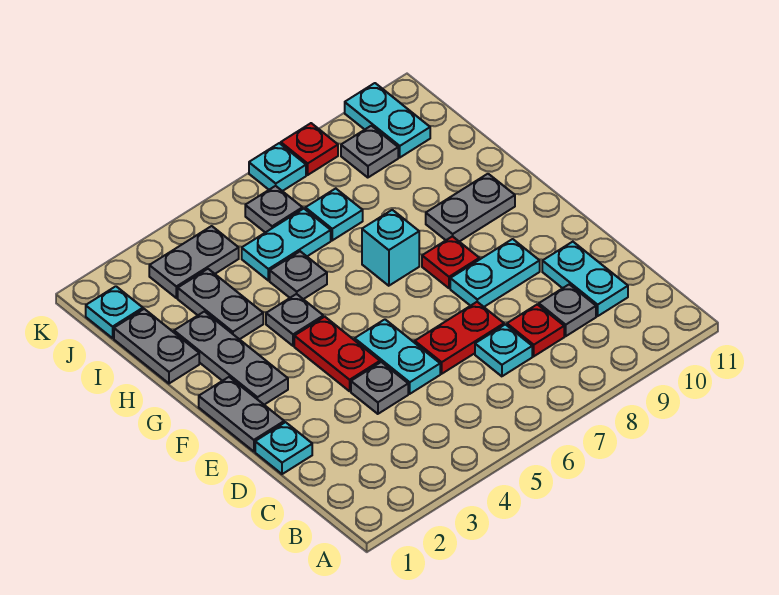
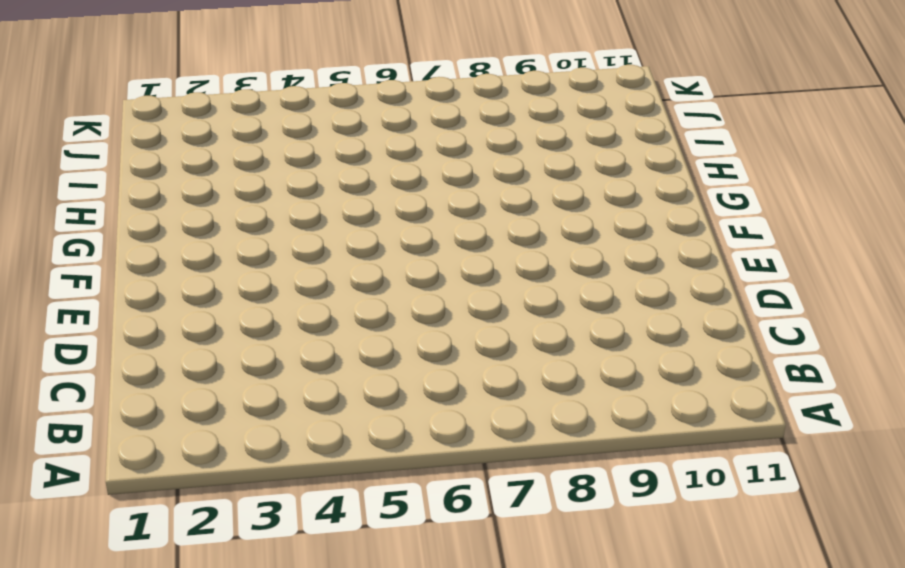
none -> cyan plate C7 level 1
none -> red plate C8 level 1
none -> grey plate C9 level 1

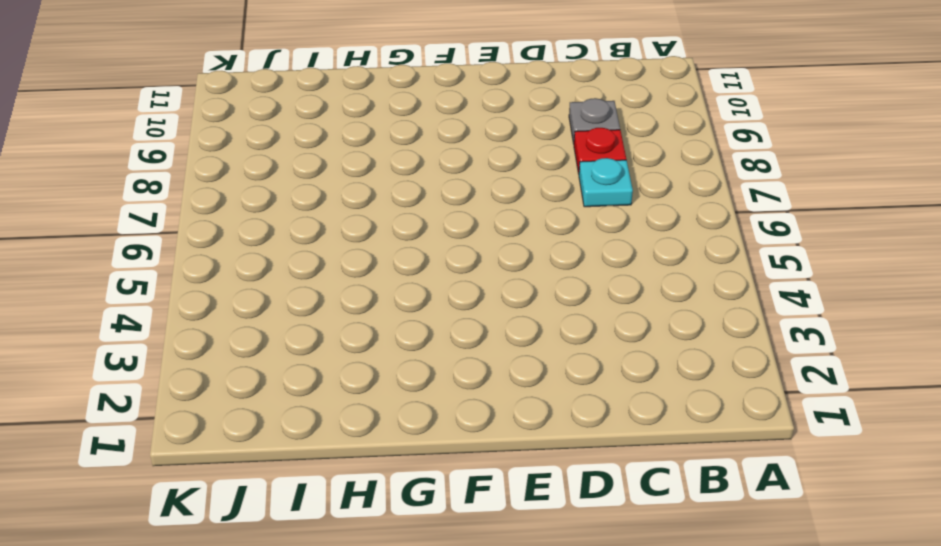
none -> cyan plate C10:D10 level 1
none -> cyan plate D1 level 1
none -> grey plate D4 level 1

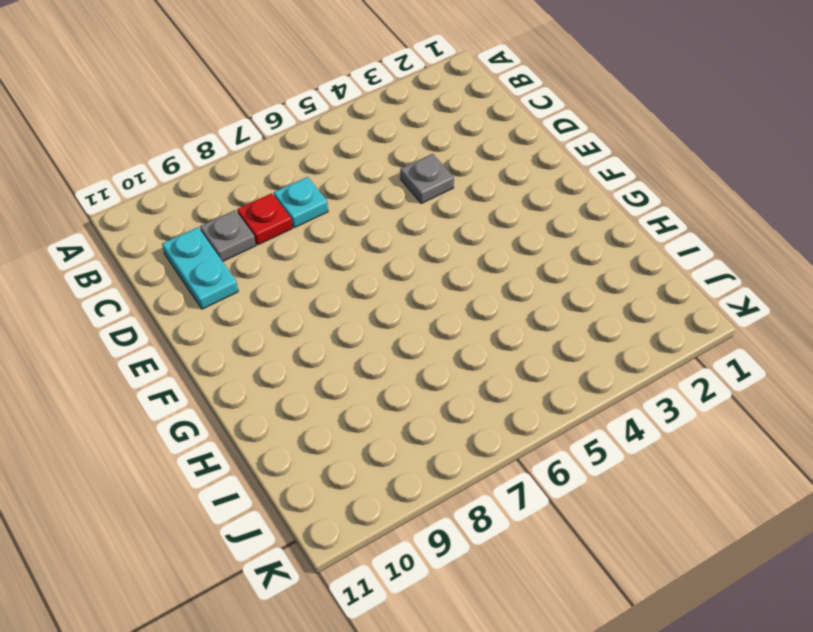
none -> cyan plate D1 level 1
none -> cyan plate D5:E5 level 1
none -> red plate D6:D7 level 1

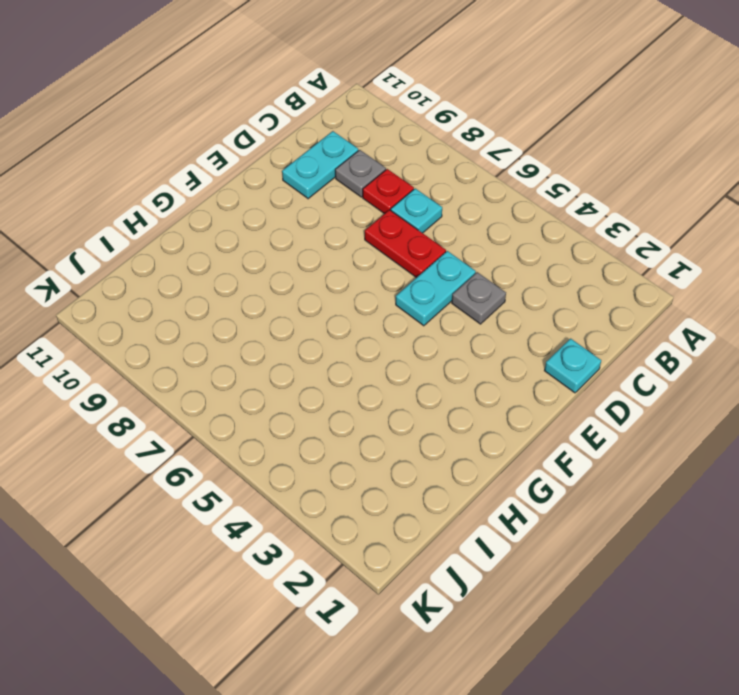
none -> grey plate E1:F1 level 1
none -> red plate E4:F4 level 1
none -> cyan plate E8:E9 level 1

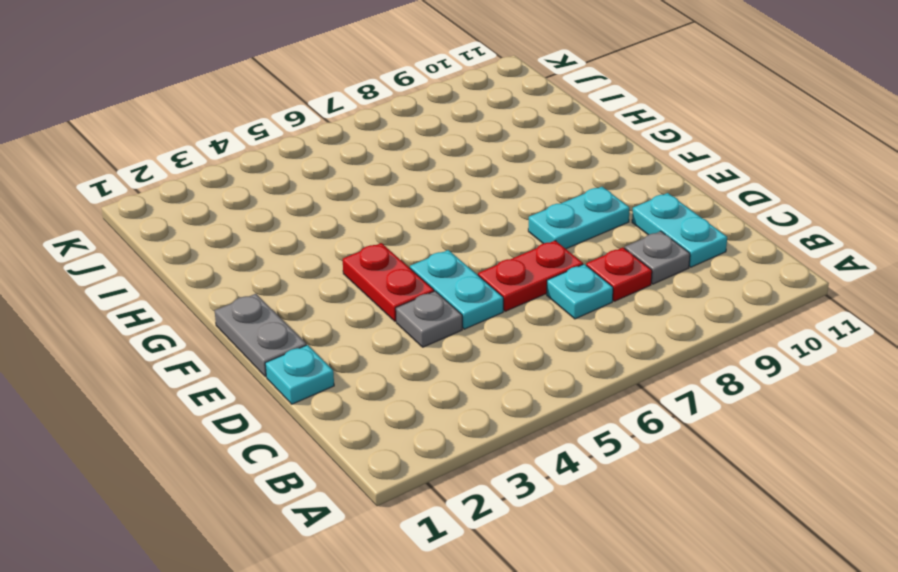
none -> grey plate F2:H2 level 1
none -> red plate F8 level 1
none -> grey plate G4 level 1

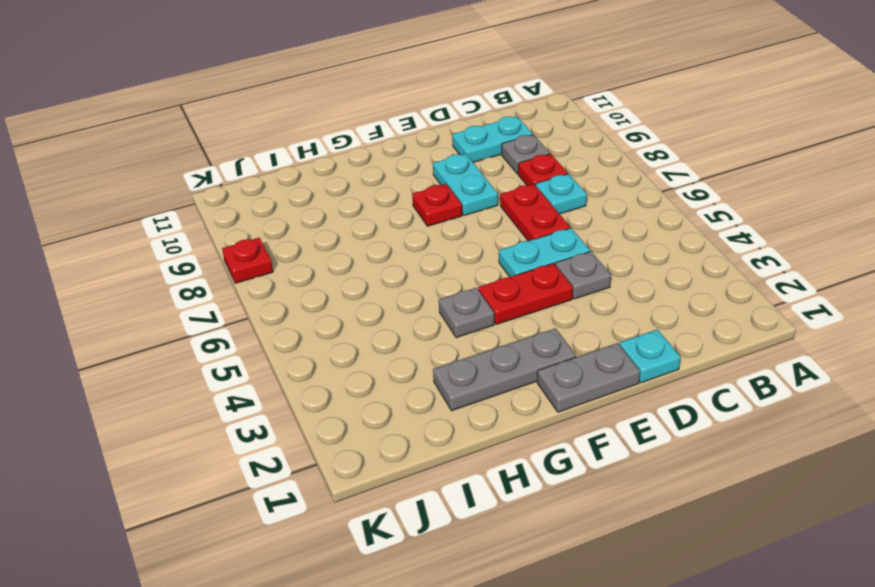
none -> cyan brick G7 level 1
none -> grey plate G9:G10 level 1
none -> grey plate H1:I1 level 1

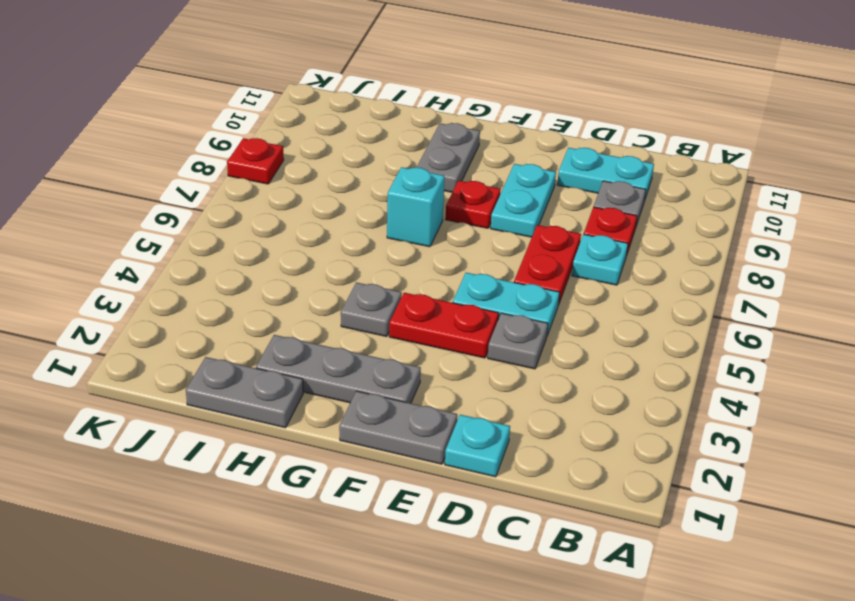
none -> grey plate H3:I3 level 1
none -> grey plate H5 level 1
none -> cyan plate I5:I6 level 1

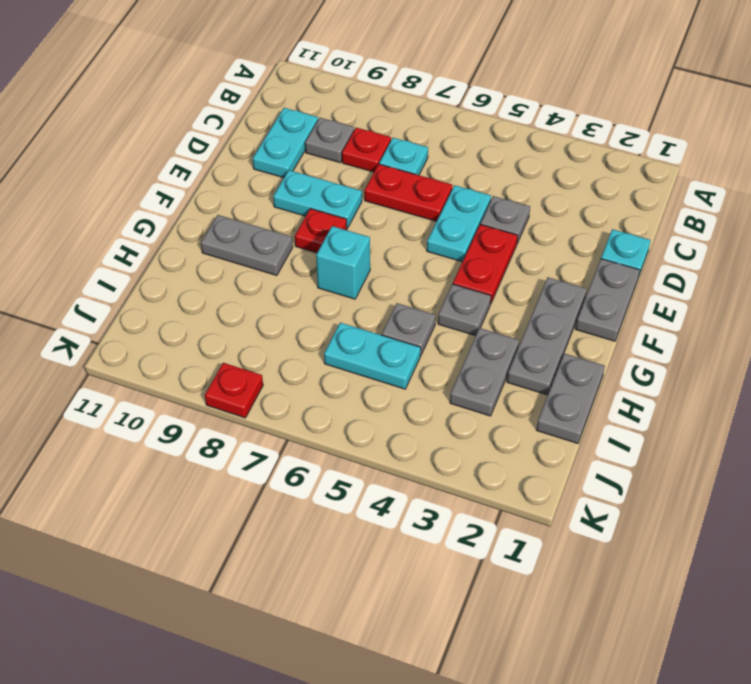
none -> cyan plate I7 level 1
none -> cyan plate J1 level 1
none -> grey plate J3:J4 level 1

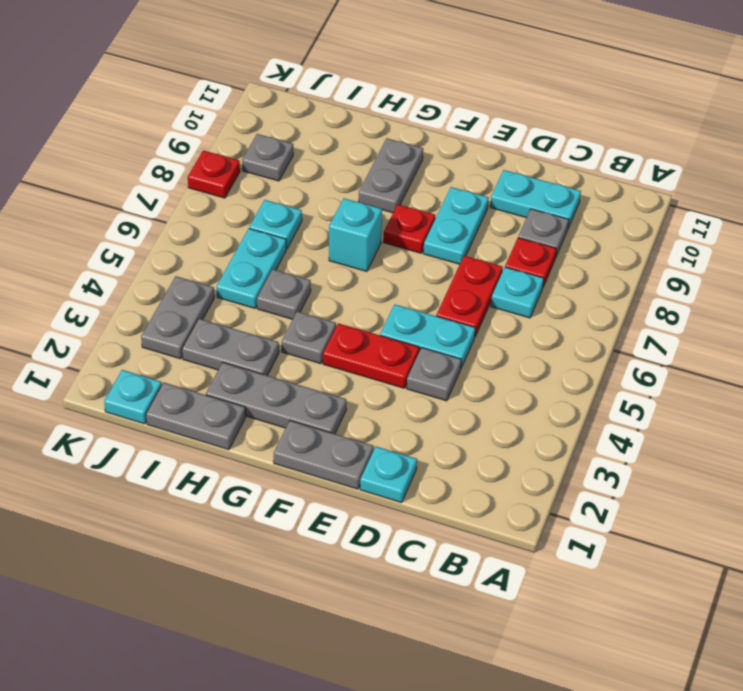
none -> grey plate J6 level 1
none -> cyan plate J10:K10 level 1
none -> cyan plate K7 level 1

